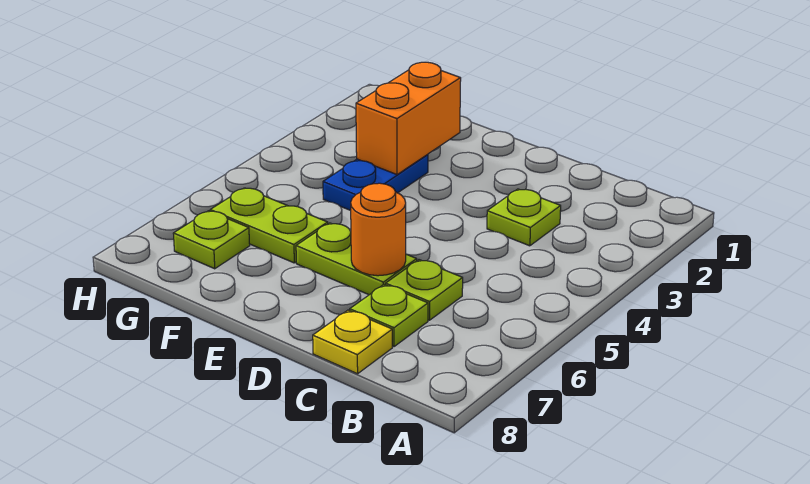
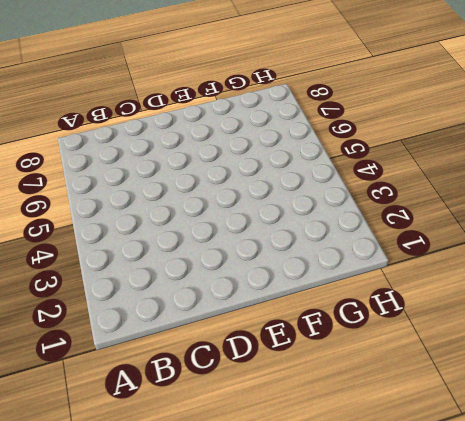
none -> lime plate C3 level 1
none -> lime plate C6 level 1

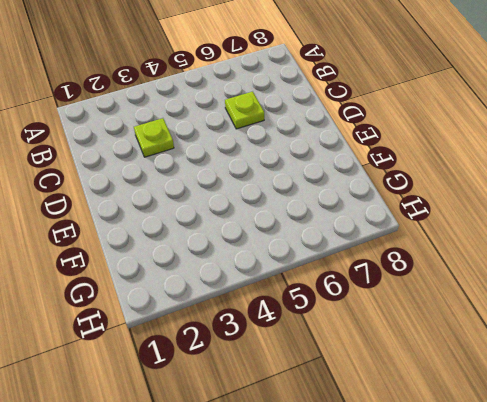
none -> lime plate C7 level 1
none -> yellow plate C8 level 1

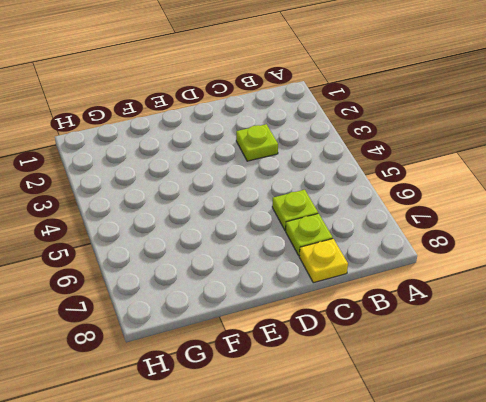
none -> lime plate D6:E6 level 1
none -> blue plate F3:F4 level 1

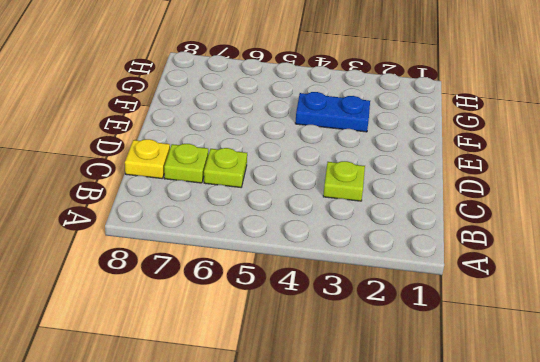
none -> lime plate D6:E6 level 1
none -> lime plate F6:G6 level 1

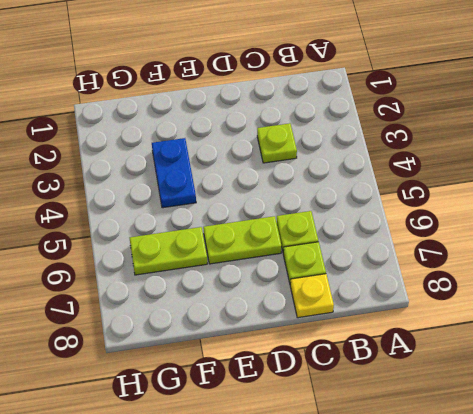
none -> lime plate G7 level 1
none -> orange round brick D6 level 2

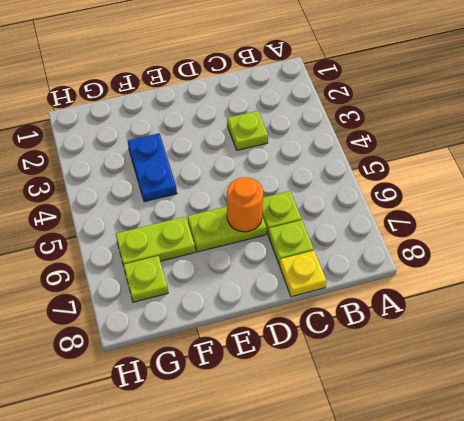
none -> orange brick F2:F3 level 2

